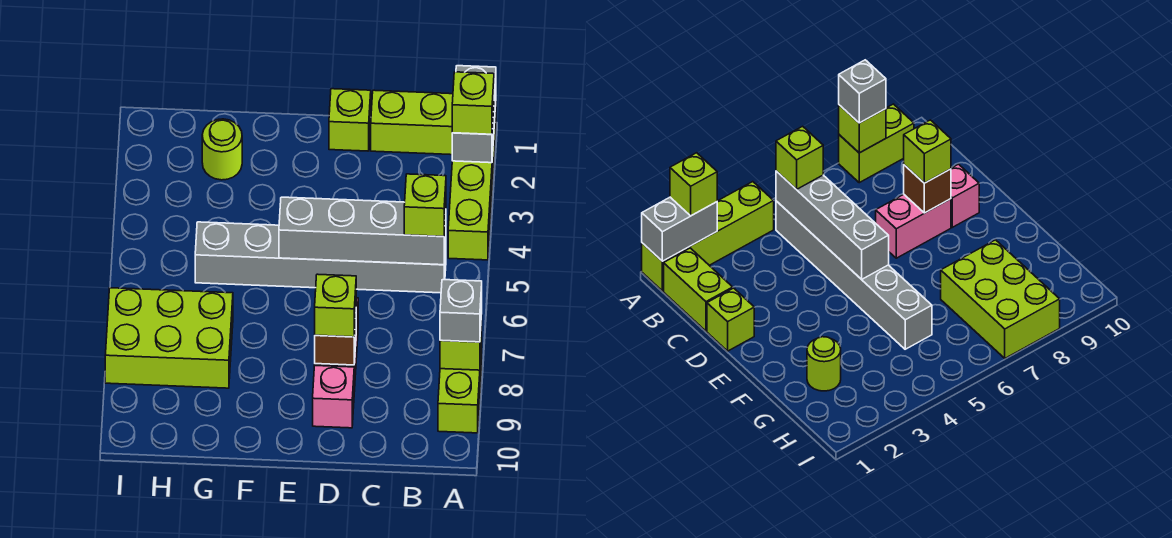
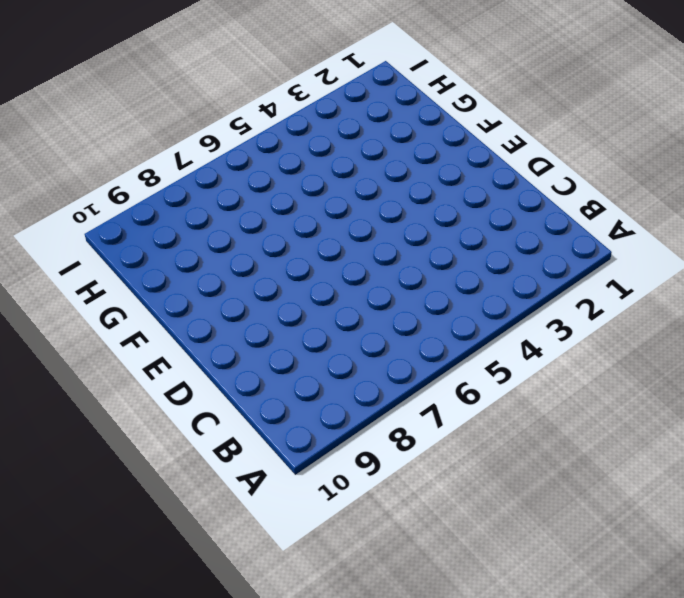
none -> lime brick A1:A4 level 1
none -> lime brick A8:A9 level 1
none -> lime brick B1:C1 level 1

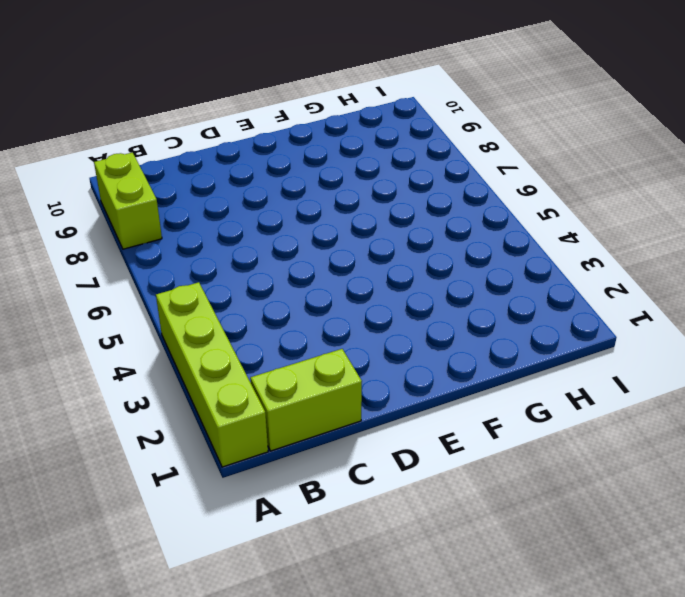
none -> grey brick B5:G5 level 1
none -> lime brick D1 level 1
none -> pink brick D7:D8 level 1

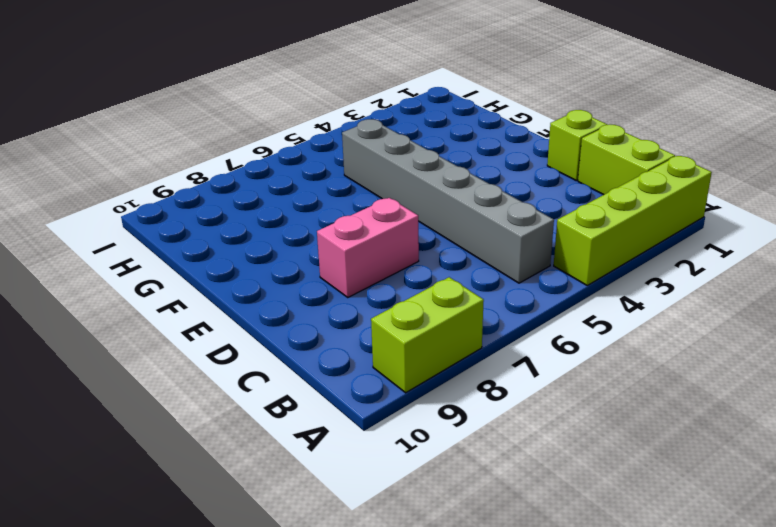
none -> pink brick D9 level 1
none -> lime round brick G2 level 1
none -> lime brick G7:I8 level 1

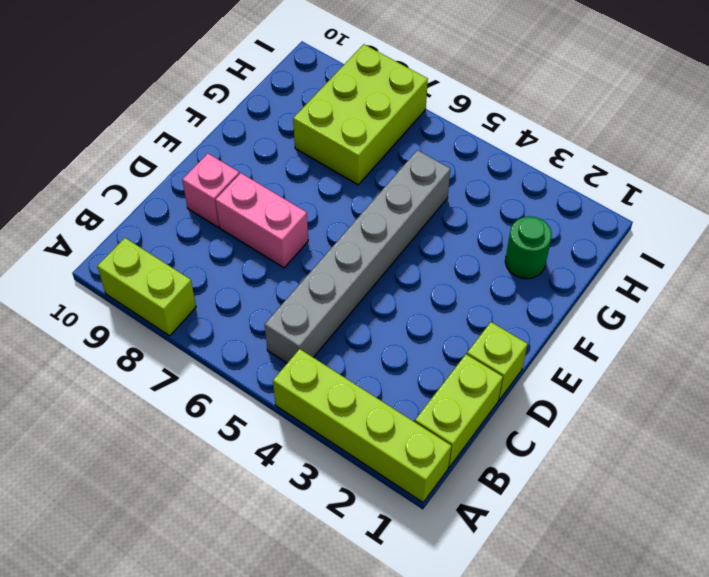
green round brick G2 level 1 -> lime round brick G2 level 1
none -> grey brick A1:A2 level 2
none -> lime brick A8 level 2
none -> grey brick B5:E5 level 2

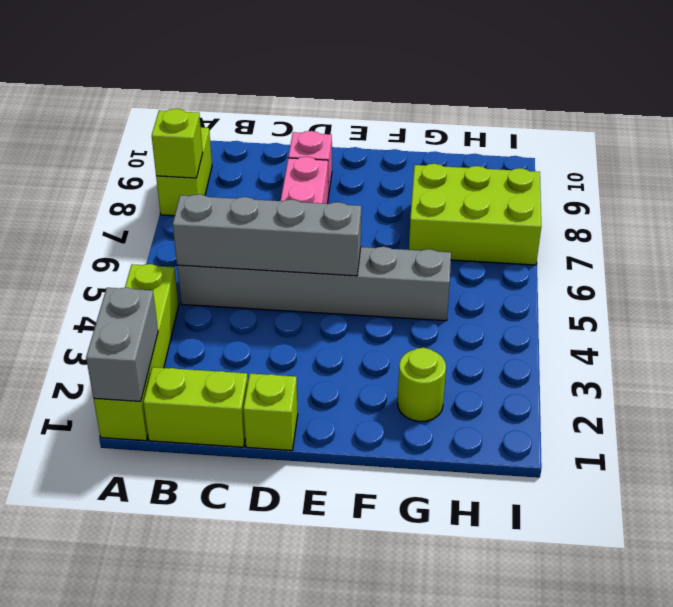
none -> brown brick D8 level 2
none -> lime brick A2 level 3
none -> grey brick A8 level 3

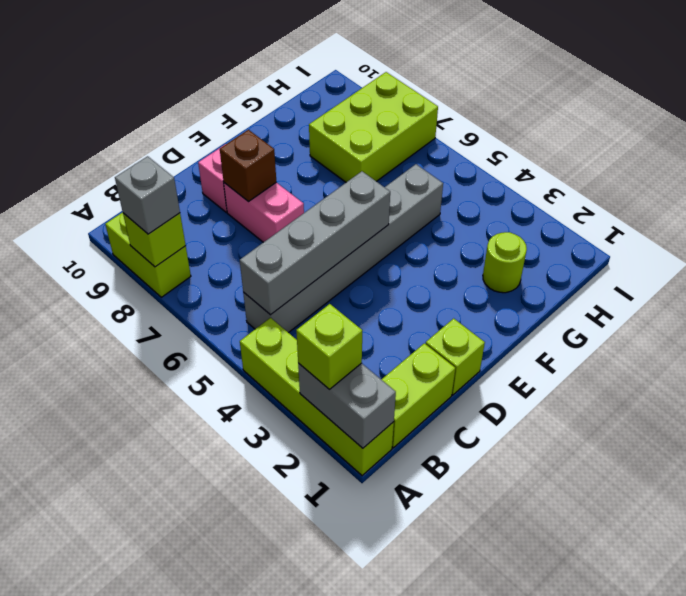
none -> lime brick B5 level 3
none -> lime brick D8 level 3

